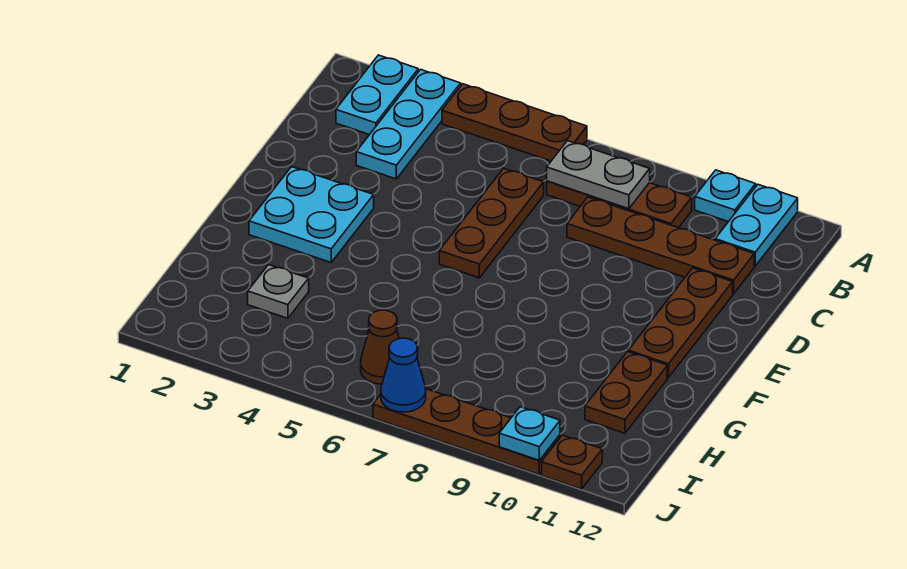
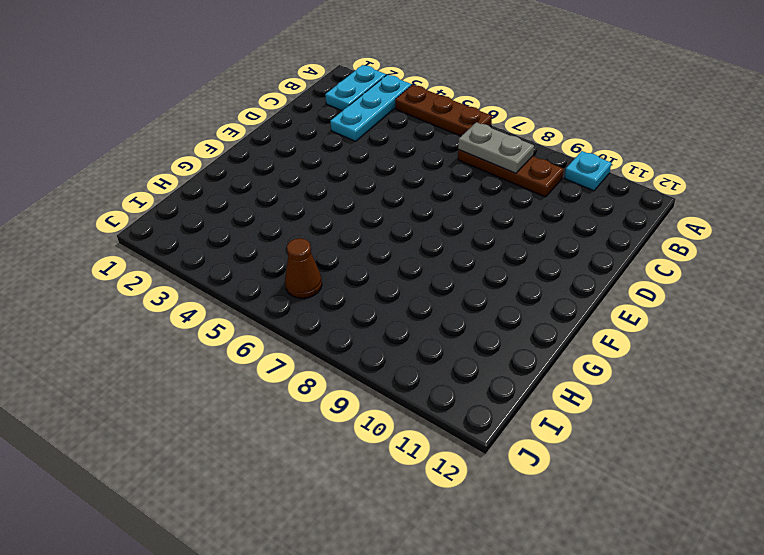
none -> cyan plate A11:B11 level 1
none -> brown plate C6:E6 level 1
none -> brown plate C8:C11 level 1

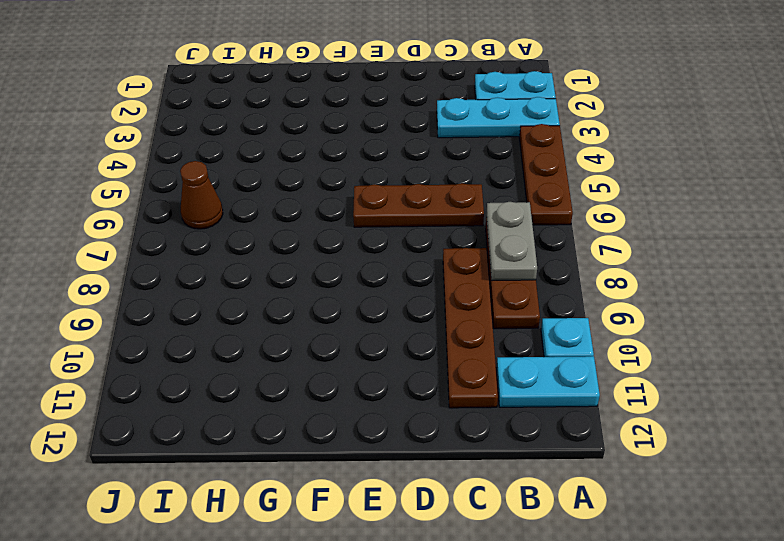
none -> brown plate D11:F11 level 1
none -> cyan plate E2:F3 level 1
none -> brown plate G11:H11 level 1

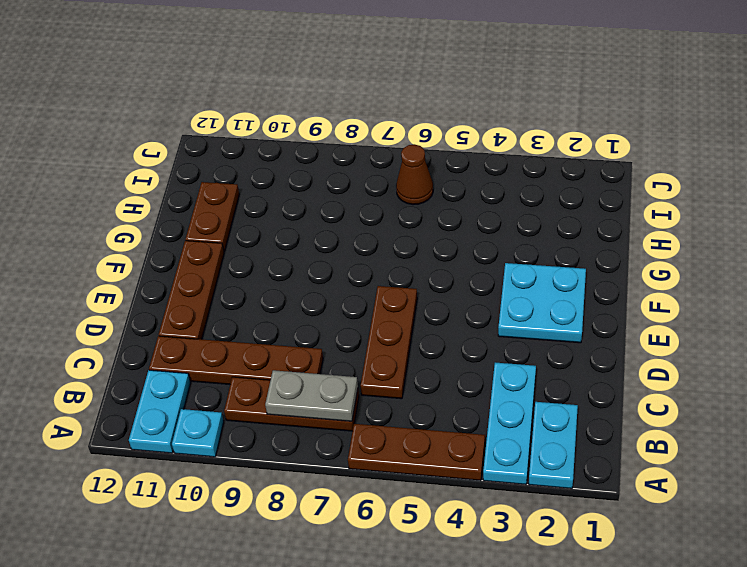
none -> grey plate H3 level 1
none -> brown plate J7:J10 level 1
none -> brown plate J11 level 1

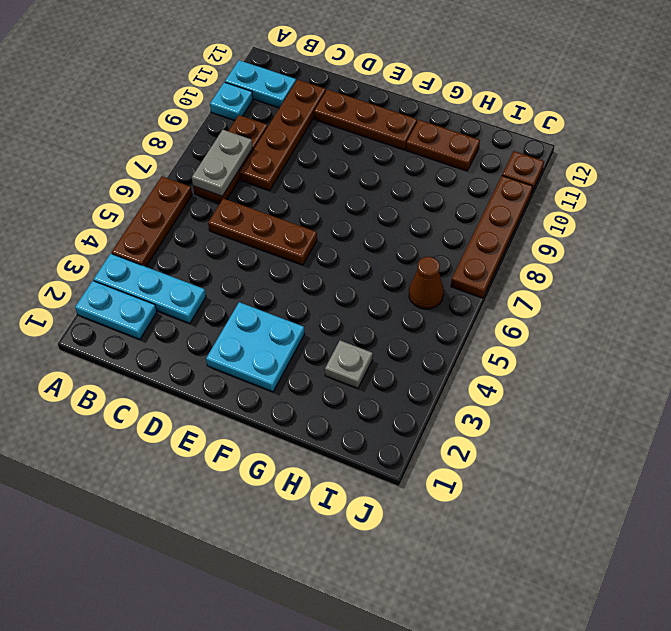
none -> blue cone J7 level 2
none -> cyan plate J10 level 2

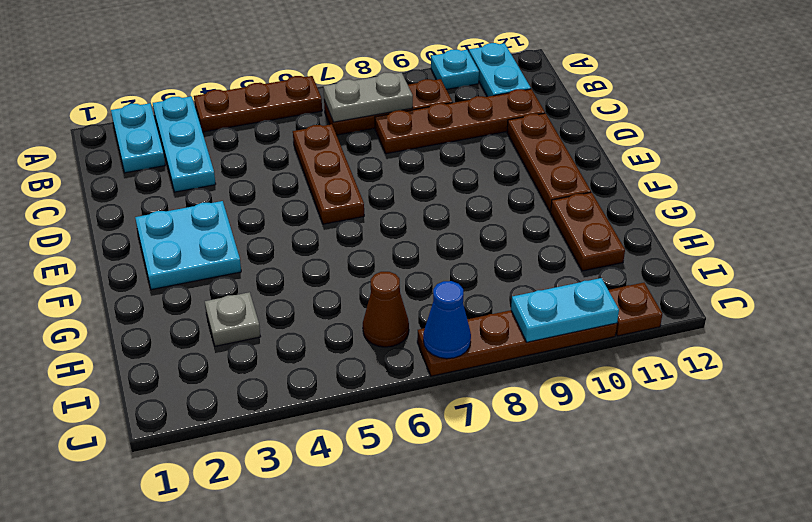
cyan plate J9:J10 level 2 -> cyan plate J10 level 2

